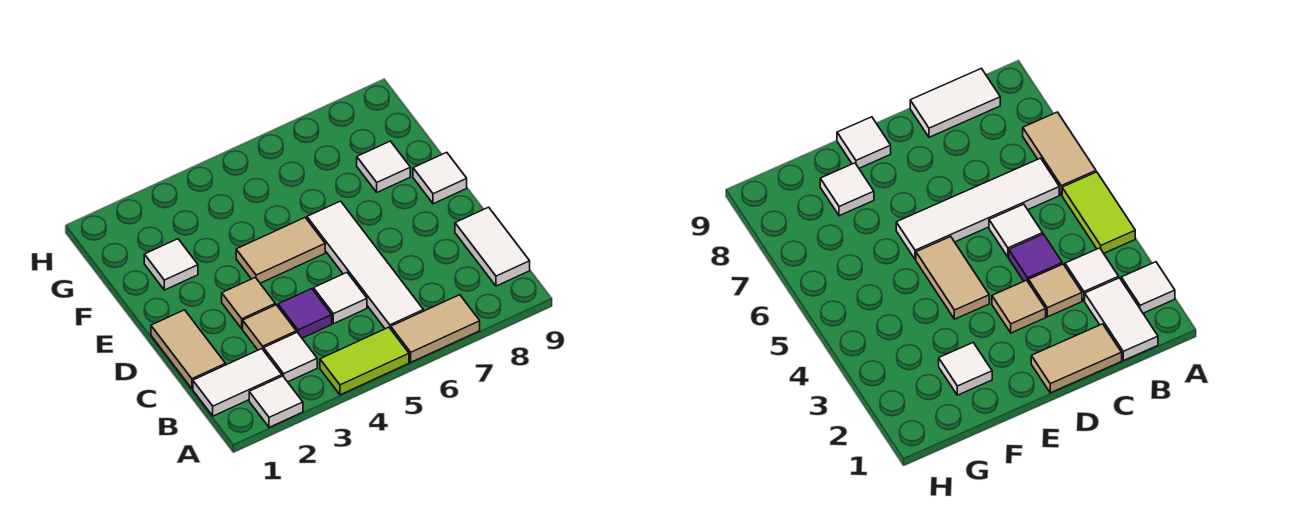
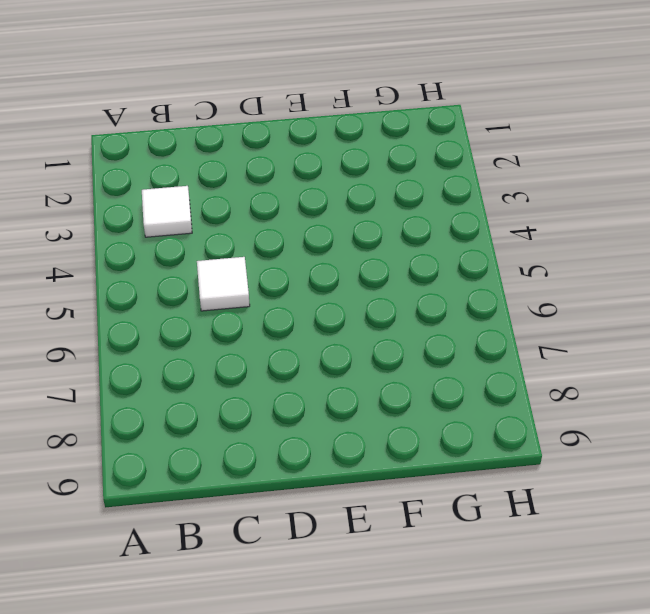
none -> white tile A2 level 1
none -> lime tile A4:A5 level 1
none -> tan tile A6:A7 level 1

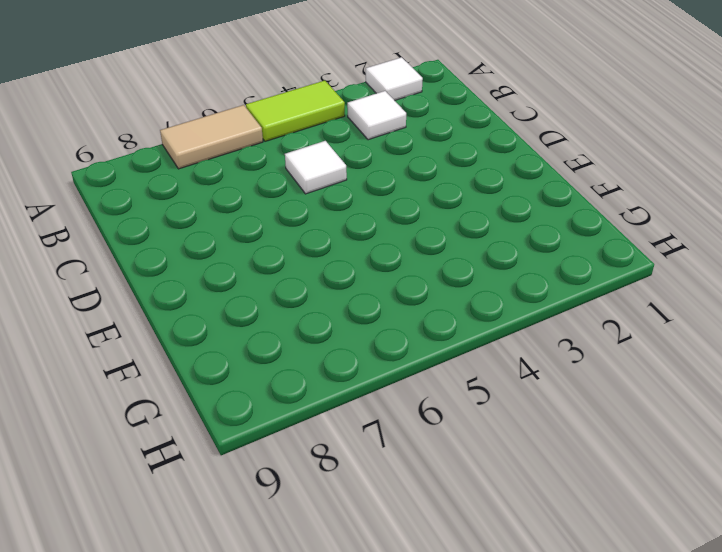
none -> white tile B1:B2 level 1
none -> white tile B6:E6 level 1
none -> white tile B9:C9 level 1

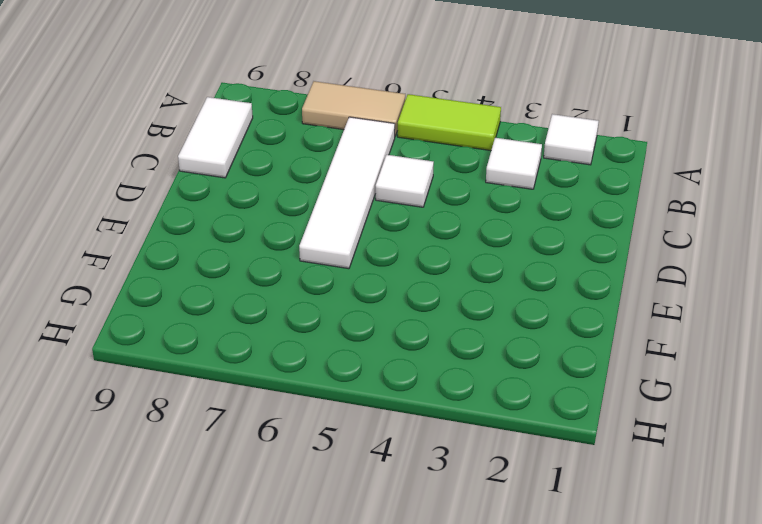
none -> white tile B1:B2 level 1
none -> tan tile C1:D1 level 1
none -> tan tile C3 level 1

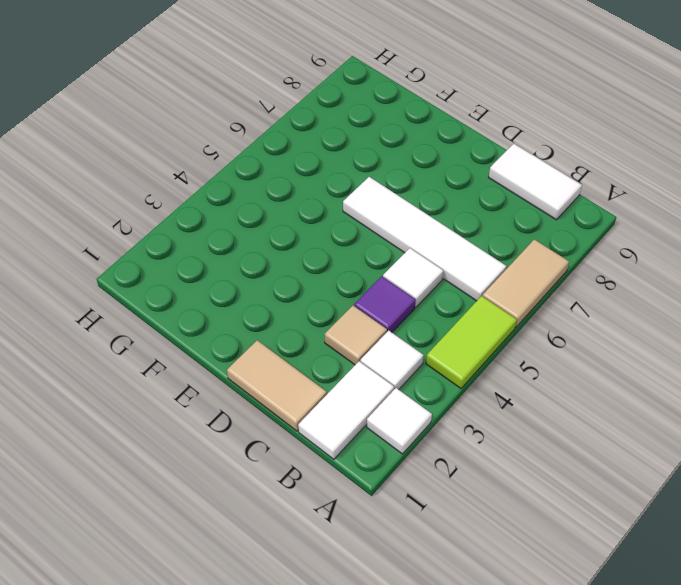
none -> tan tile D3 level 1
none -> tan tile E4:E5 level 1
none -> white tile E9 level 1

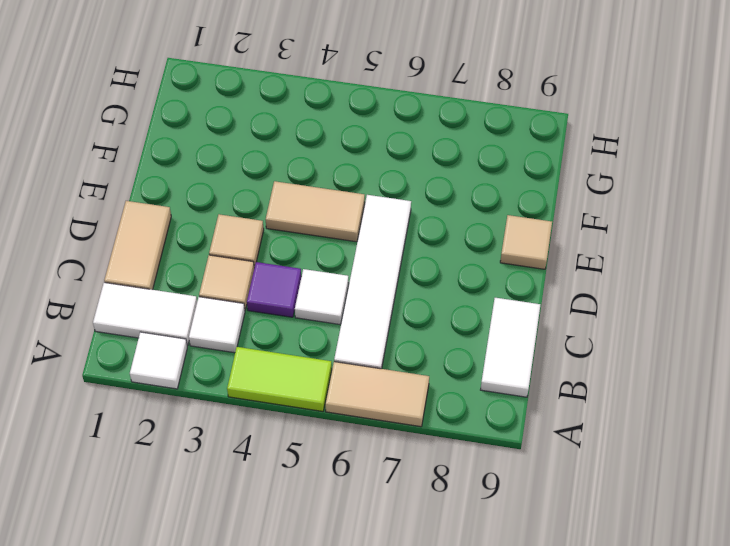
tan tile E9 level 1 -> white tile E9 level 1
none -> white tile F2 level 1
none -> white tile F8 level 1

